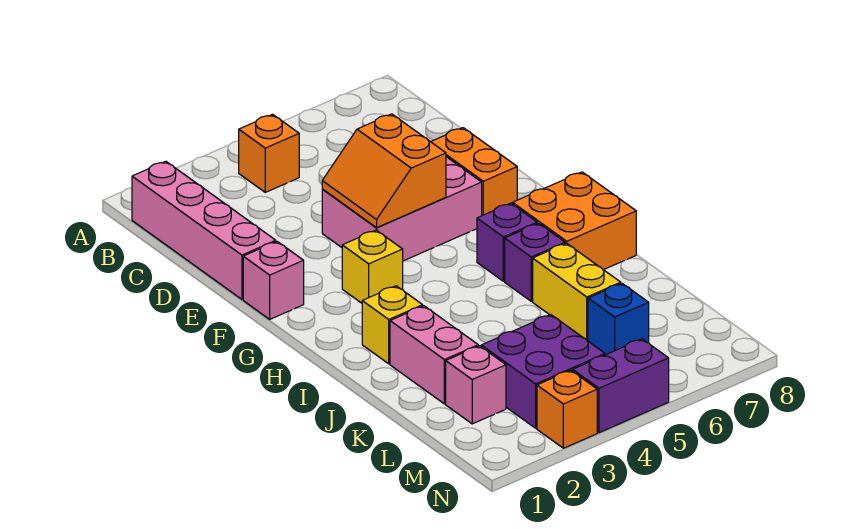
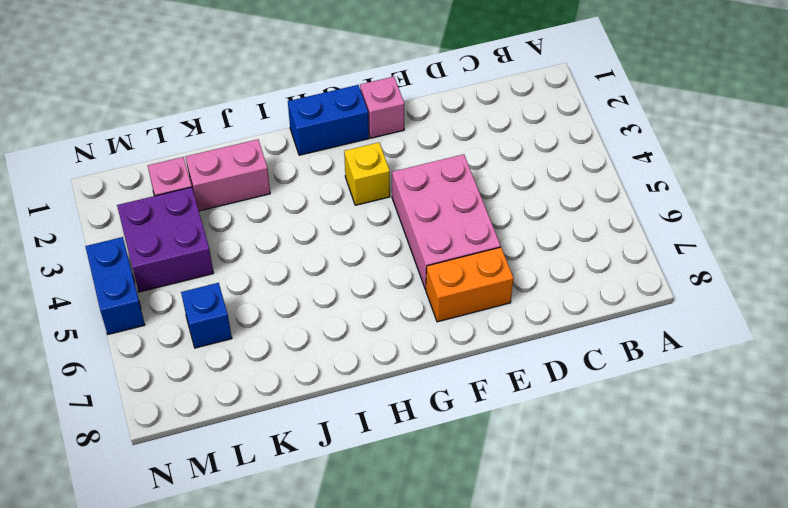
blue brick G1:H1 level 1 -> none
blue brick N4:N5 level 1 -> purple brick N4:N5 level 1
none -> pink brick B1:E1 level 1
none -> orange brick B4 level 1
none -> purple brick H6 level 1

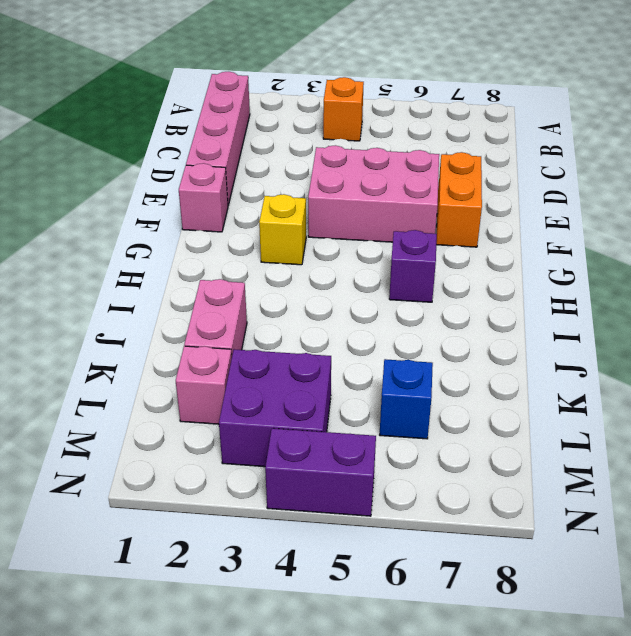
none -> orange brick H7:I8 level 1
none -> yellow brick I2 level 1
none -> purple brick I6 level 1

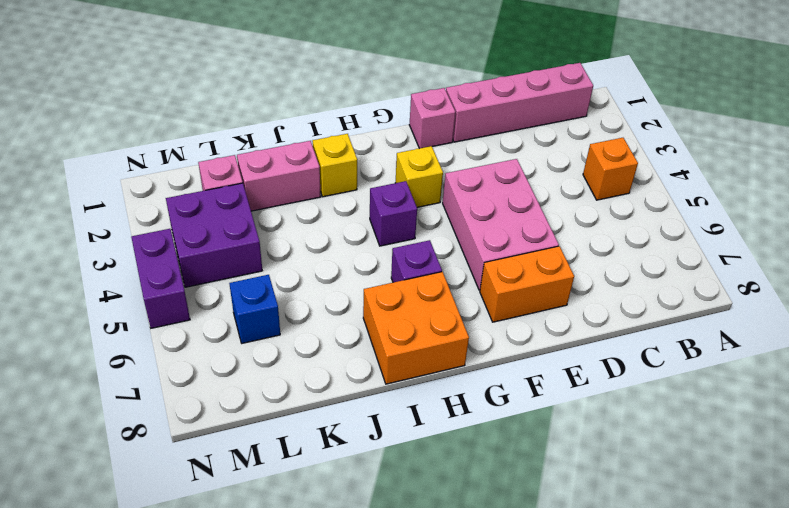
purple brick H4 level 1 -> purple brick I6 level 1
none -> yellow brick J6:K6 level 1
none -> orange brick N3 level 1
none -> orange slope E4:F5 level 2 top 5

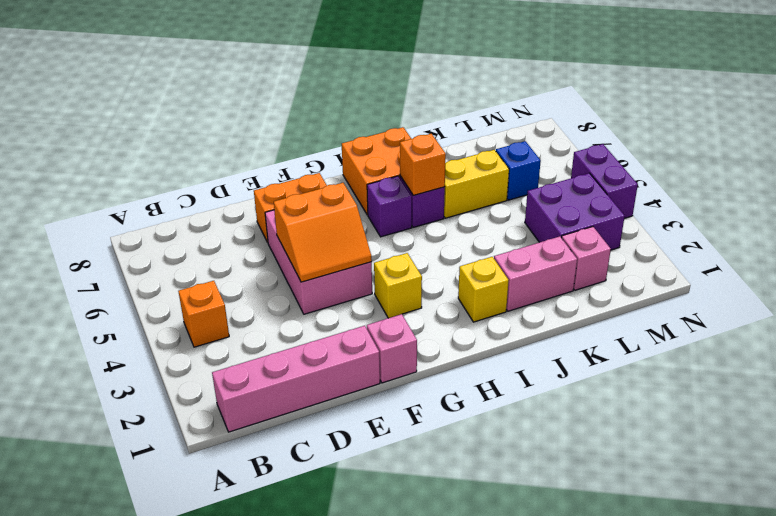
orange brick I6 level 2 -> orange brick N3 level 1

